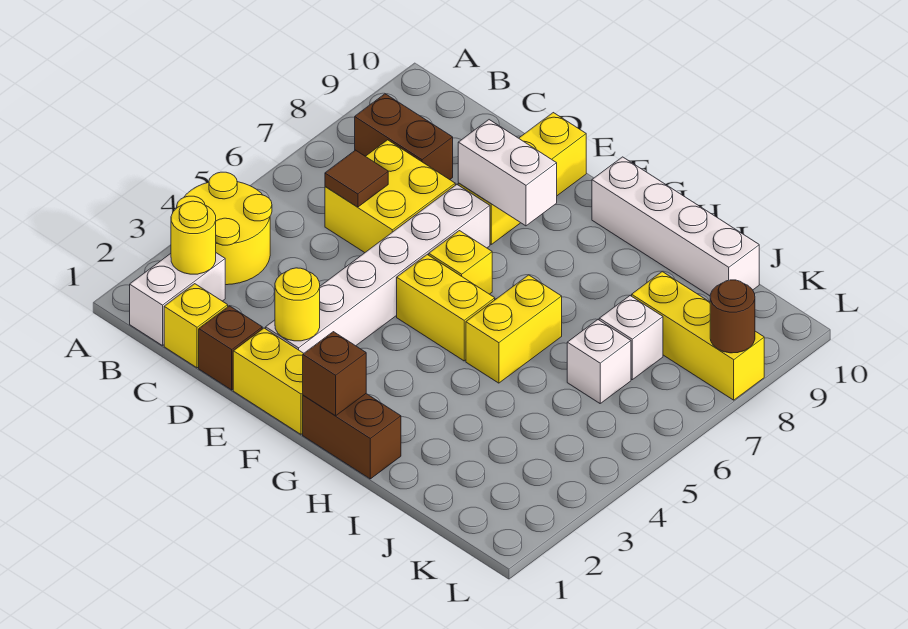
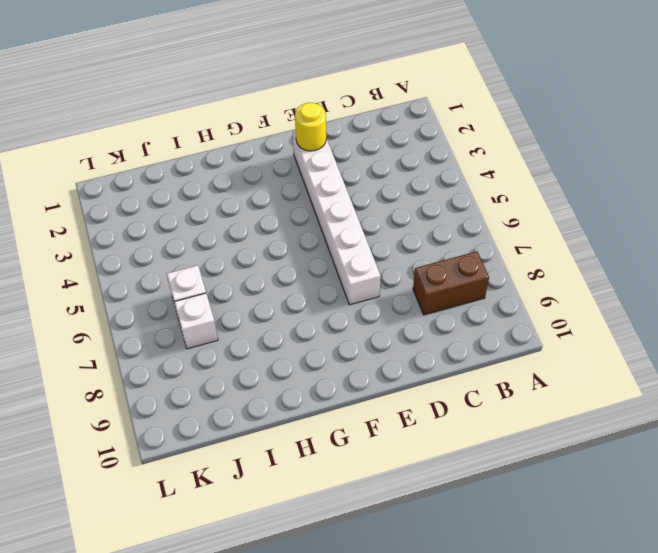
none -> yellow round brick A3:B4 level 1
none -> white brick B1:B2 level 1
none -> yellow brick C1 level 1

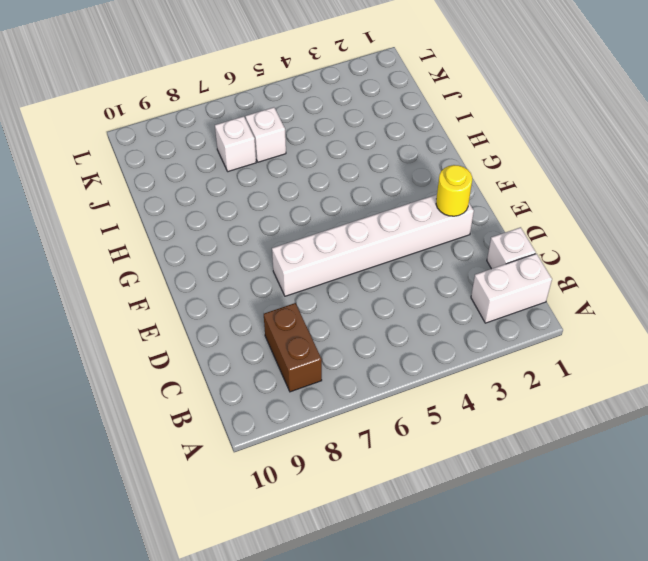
white brick C1 level 1 -> yellow brick C1 level 1
none -> yellow round brick A3:B4 level 1
none -> yellow brick C6:D7 level 1
none -> brown brick D1 level 1

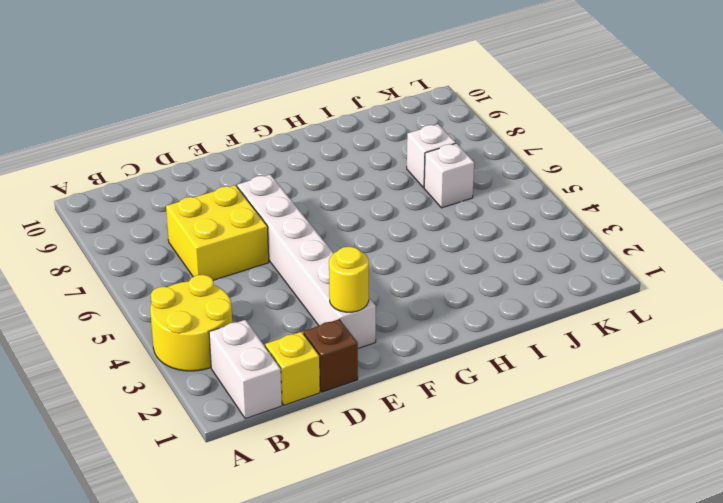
none -> brown brick B8:C8 level 1
none -> yellow brick E1:F1 level 1
none -> yellow brick E8:E10 level 1

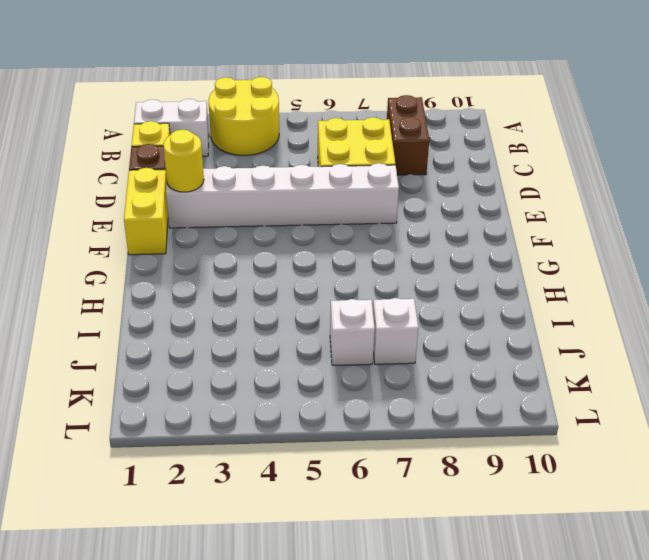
none -> yellow brick E8:E10 level 1
none -> yellow brick F5:G5 level 1
none -> yellow brick F6 level 1

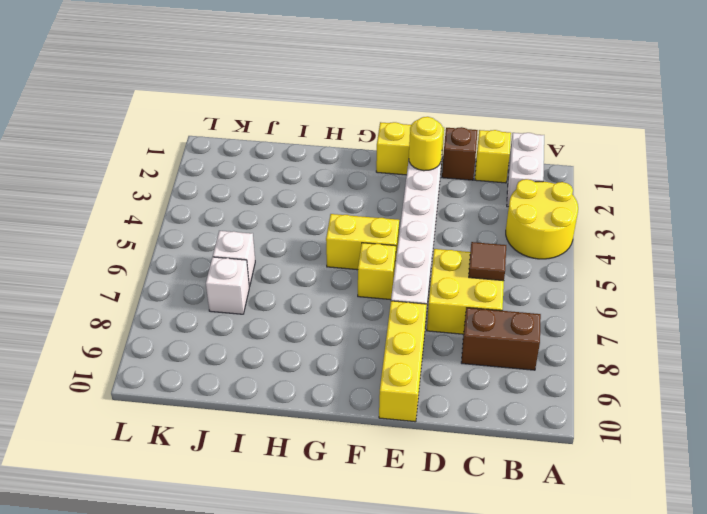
none -> brown brick G1:H1 level 1
none -> white brick G10:J10 level 1
none -> yellow brick H5:H6 level 1

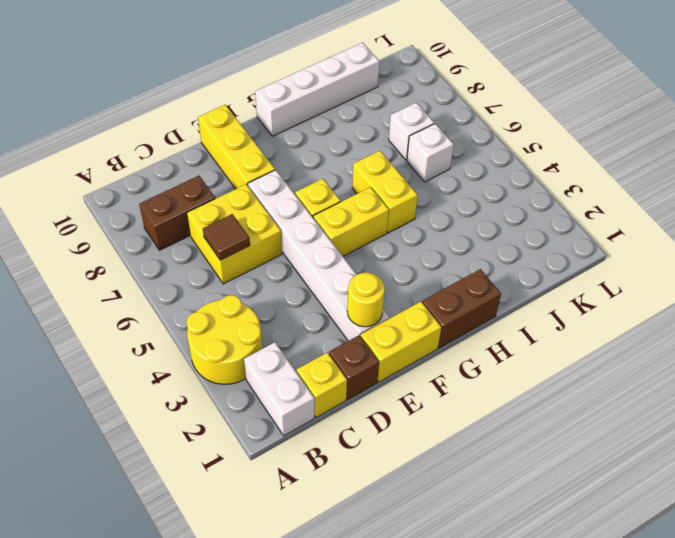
none -> yellow brick J8:L8 level 1
none -> yellow round brick B2 level 2
none -> white brick E8:F8 level 2

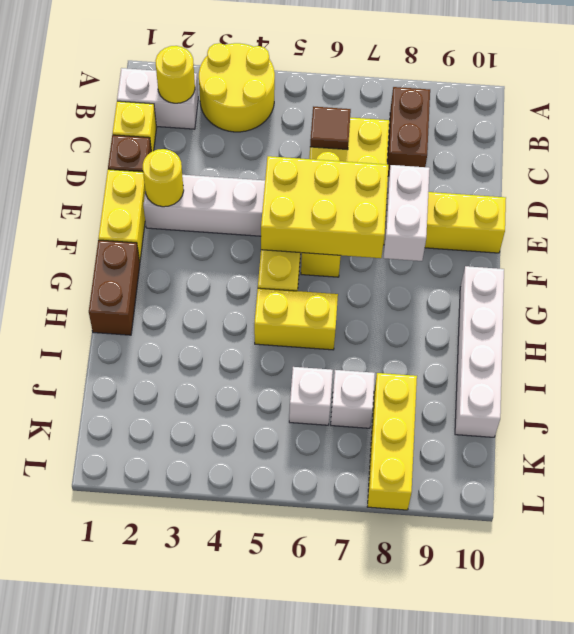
yellow brick E5:F7 level 2 -> none
none -> brown brick G1 level 2
none -> brown round brick L8 level 2

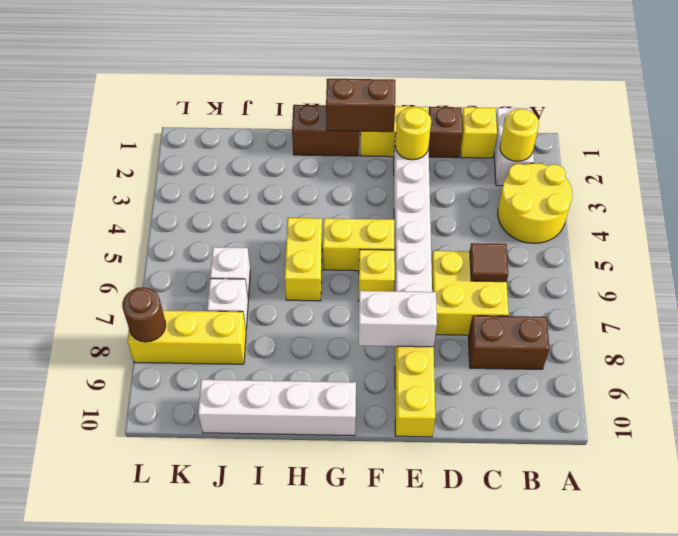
brown brick F1:G1 level 2 -> brown brick G1 level 2

